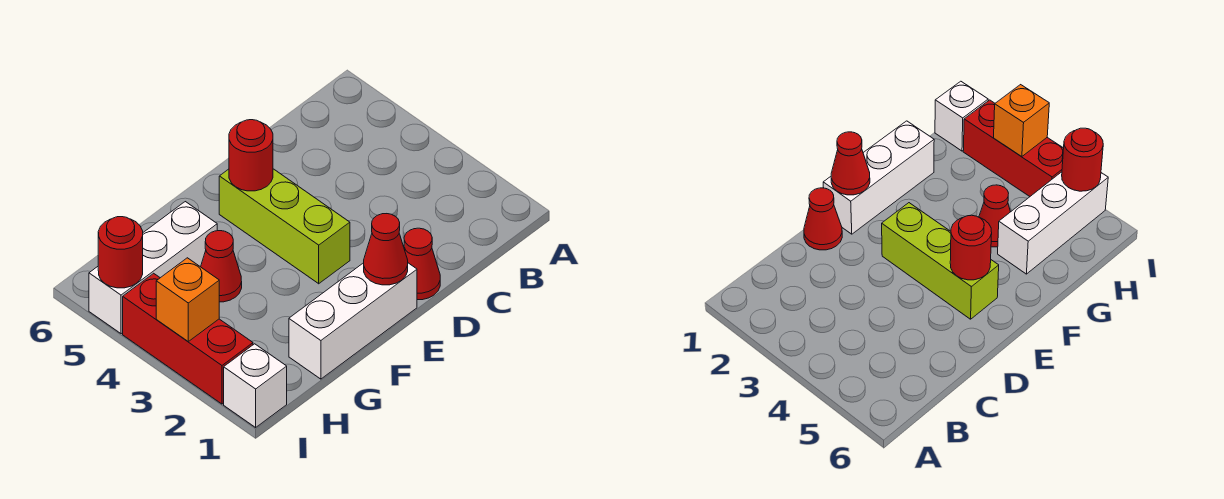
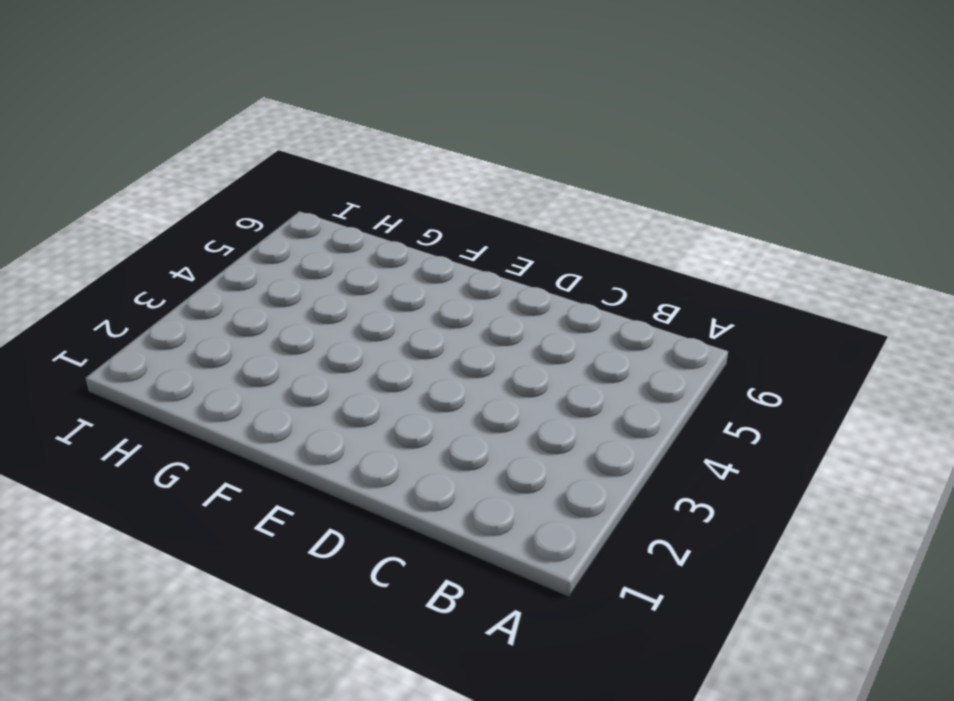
none -> red cone D1 level 1
none -> white brick E1:G1 level 1

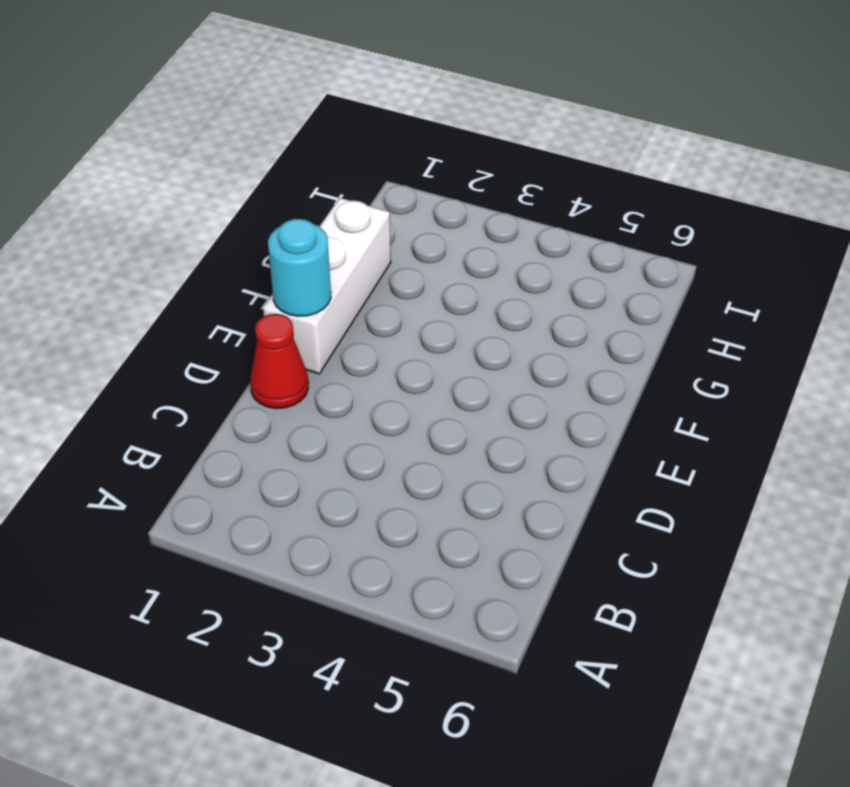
cyan round brick E1 level 2 -> red cone E1 level 2
none -> lime brick E3:E5 level 1
none -> red cone G4 level 1

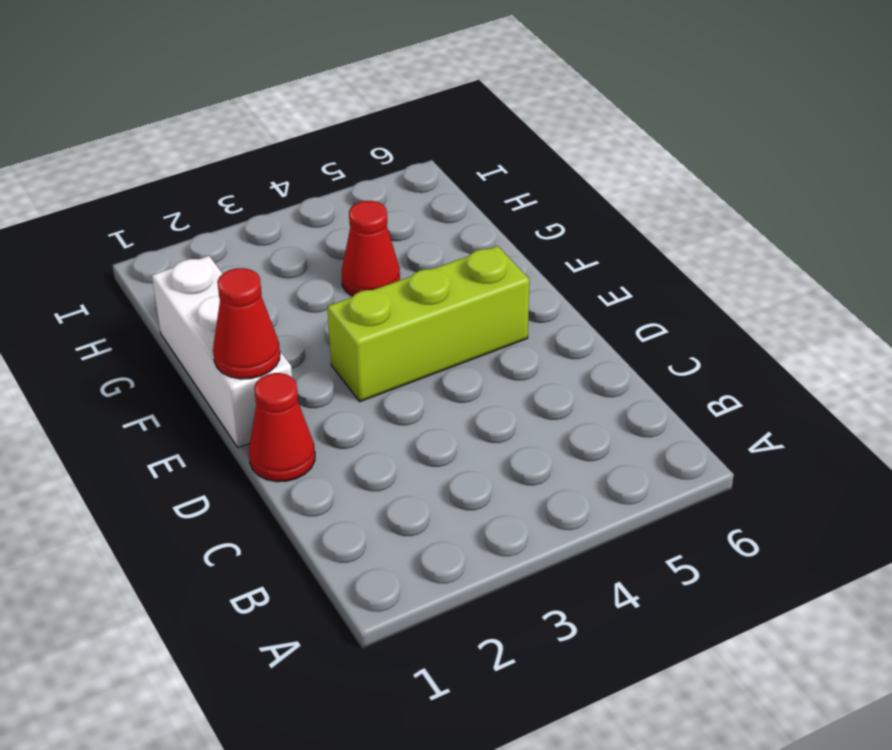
none -> white brick G5:I5 level 1
none -> white brick I1 level 1

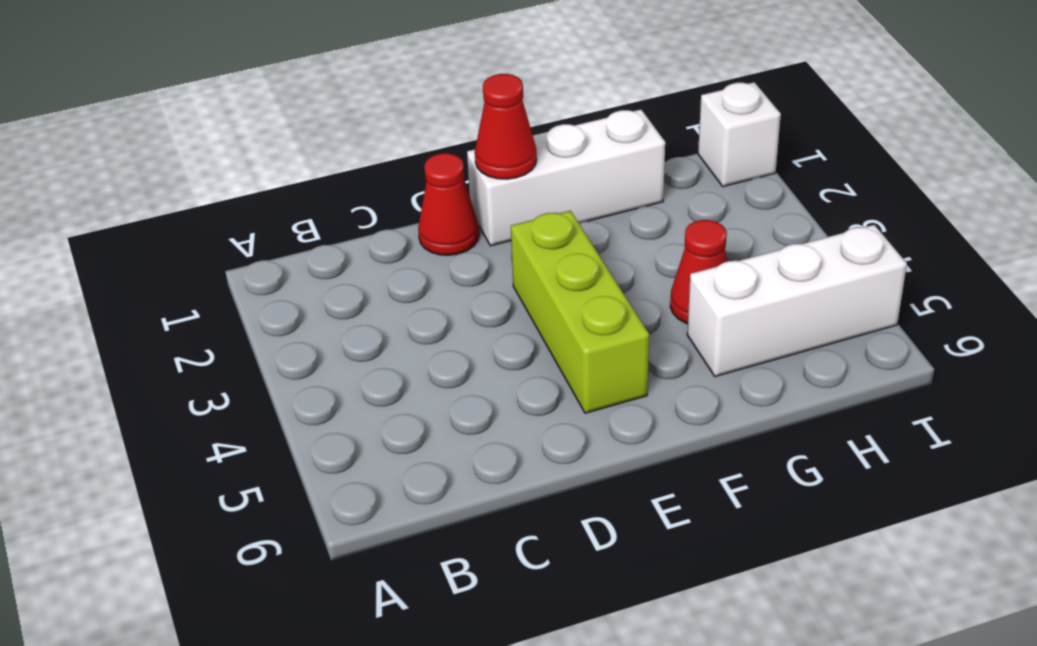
none -> red brick I2:I4 level 1
none -> red round brick E5 level 2

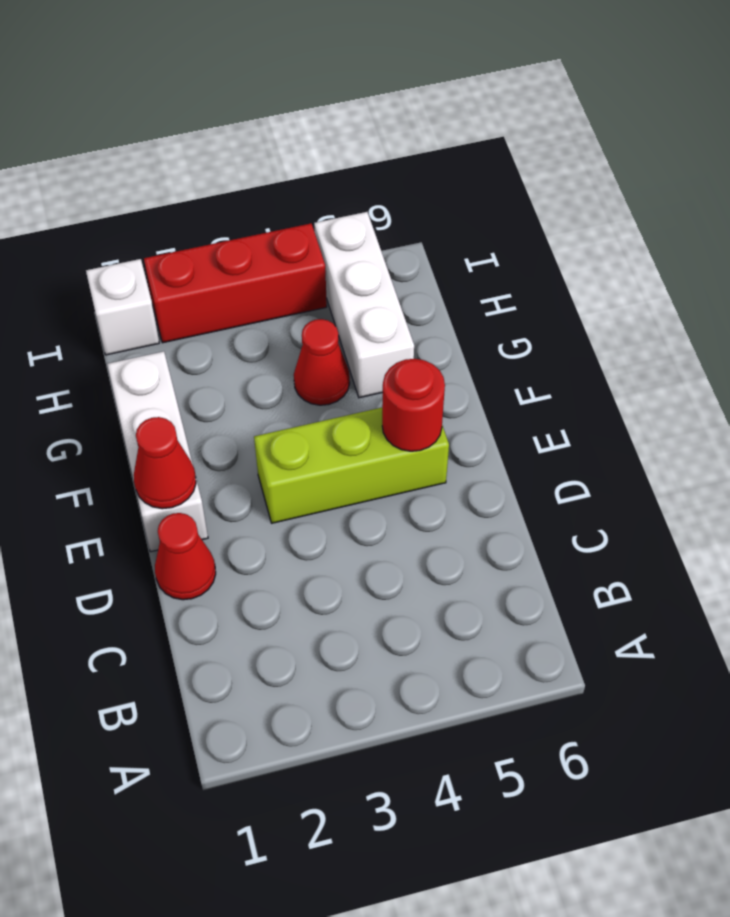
none -> orange brick I3 level 2
none -> red round brick I5 level 2

